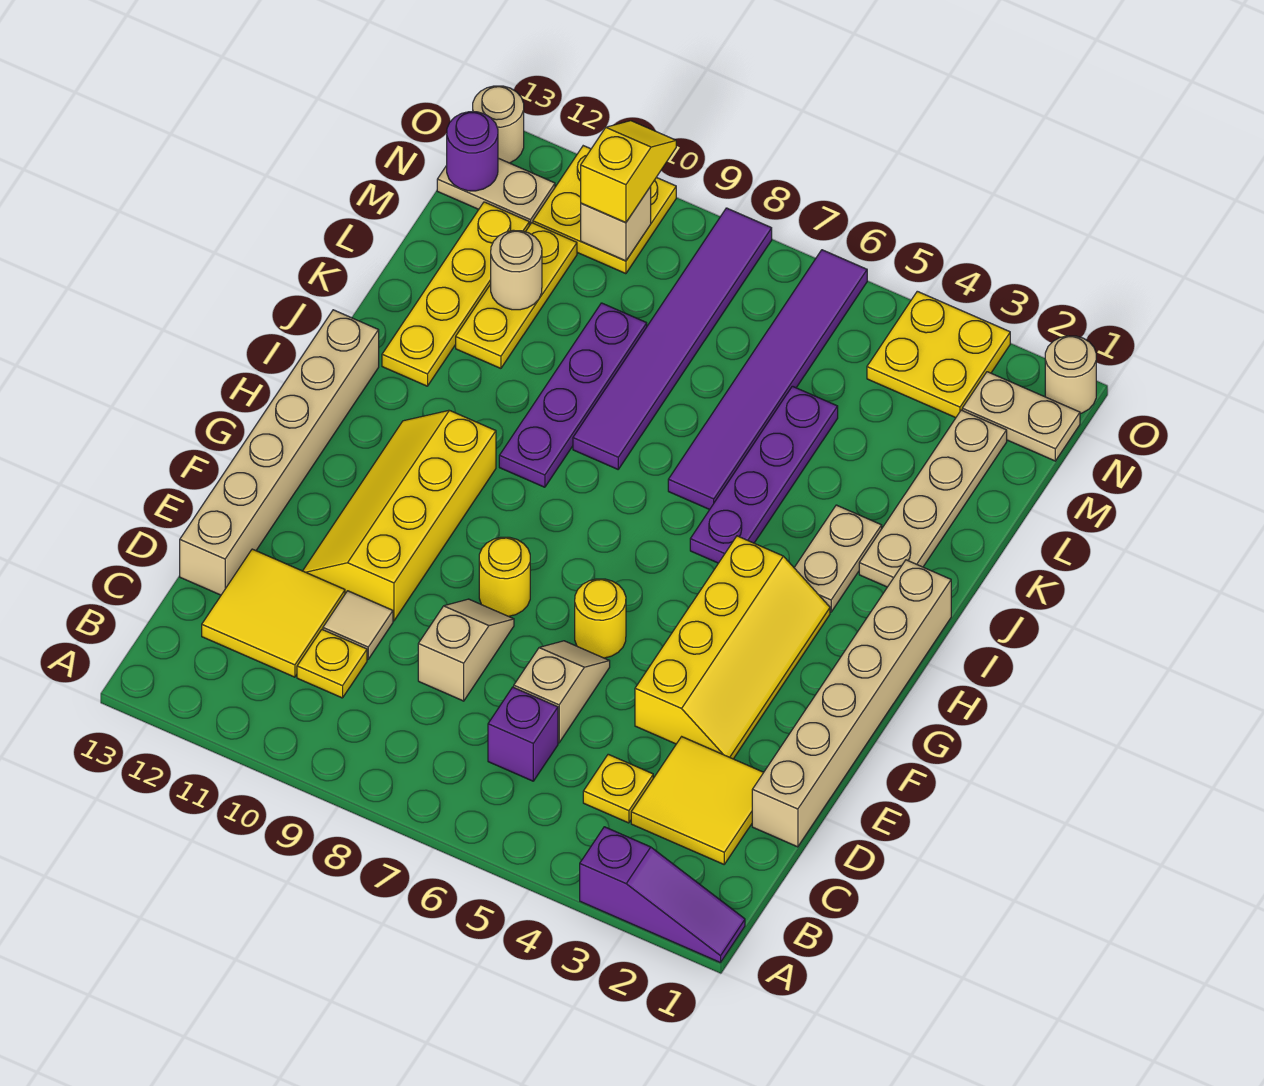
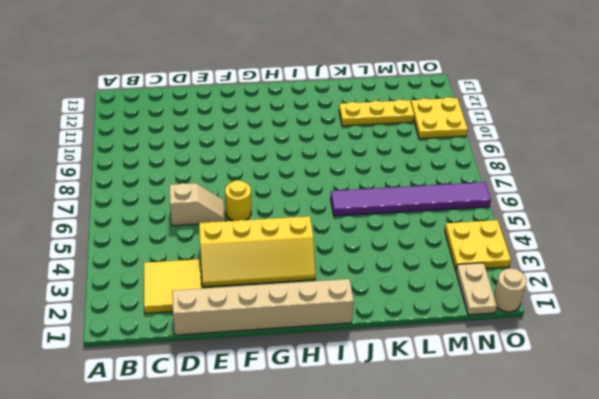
none -> purple slope A1:A3 level 1 top 3
none -> yellow plate C4 level 1
none -> purple brick C6 level 1
none -> yellow plate C10 level 1

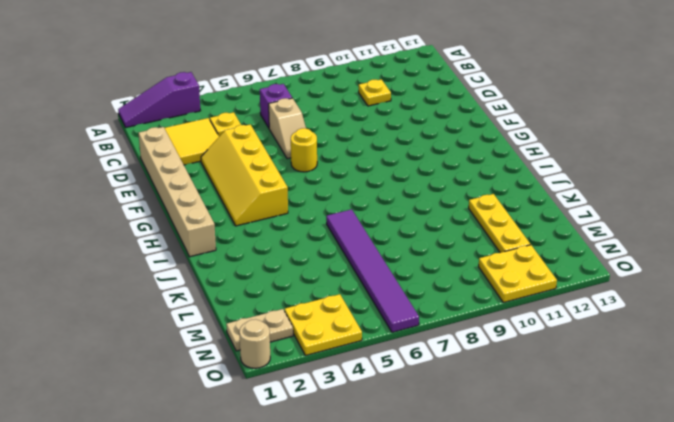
none -> yellow tile C11:D12 level 1
none -> tan slope D8:E8 level 1 top D
none -> tan tile D10 level 1
none -> tan brick D13:I13 level 1

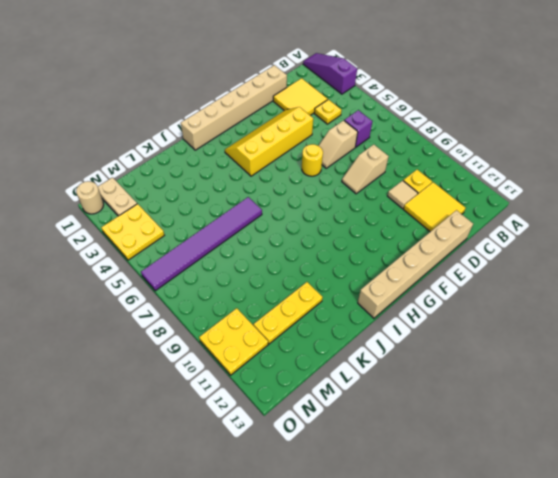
none -> yellow slope E10:H11 level 1 top 10
none -> yellow round brick F8 level 1
none -> tan plate I3:J3 level 1
none -> purple plate I5:L5 level 1

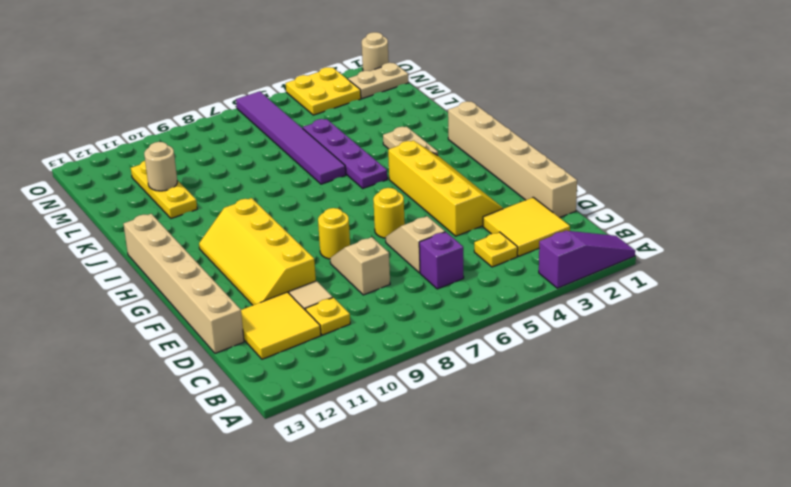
none -> purple plate I9:L9 level 1
none -> tan plate J2:M2 level 1
none -> purple tile J8:O8 level 1
none -> yellow plate J12:M12 level 1

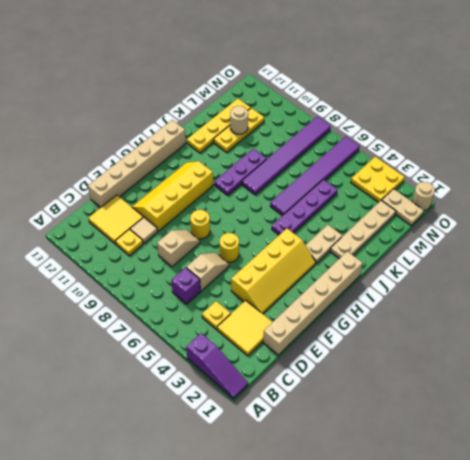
purple plate I9:K9 level 1 -> purple plate I9:L9 level 1
none -> yellow plate N10:O11 level 1
none -> tan plate N12:N13 level 1
none -> tan round brick O13 level 1
none -> tan brick N10 level 2

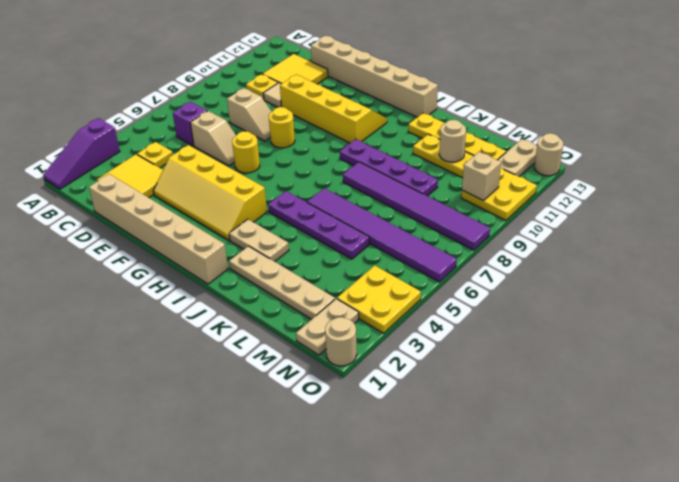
none -> purple round brick N13 level 2
none -> yellow slope N10:O10 level 3 top N

